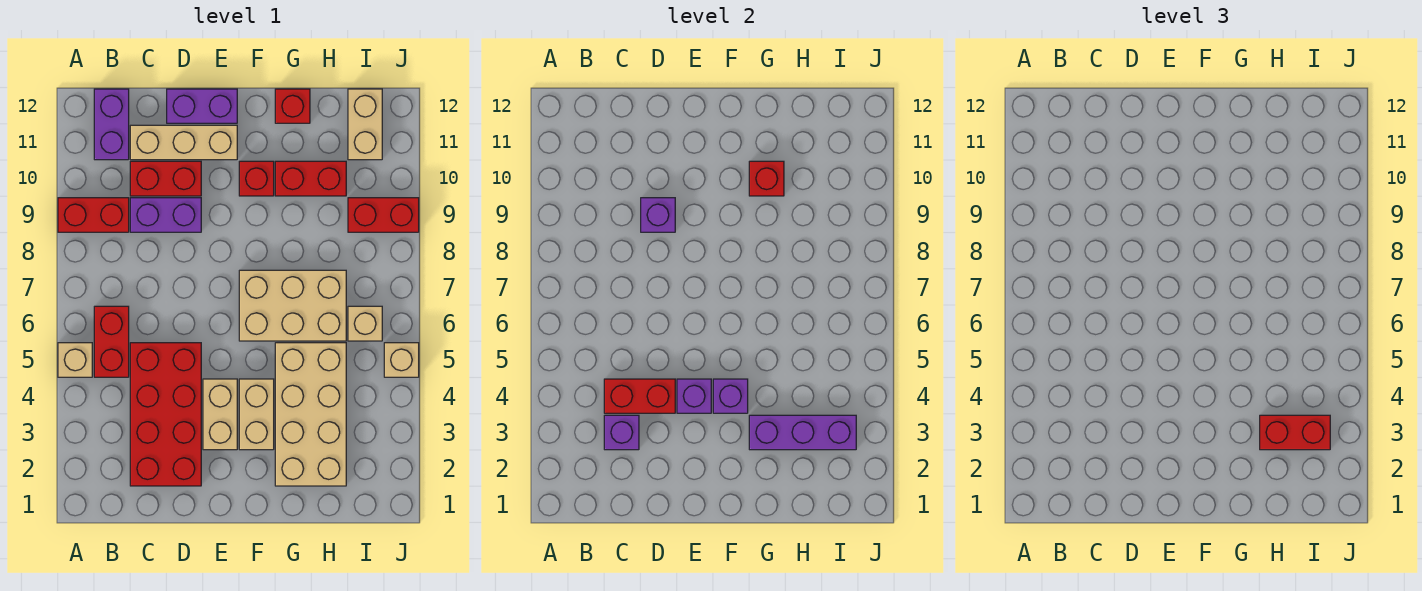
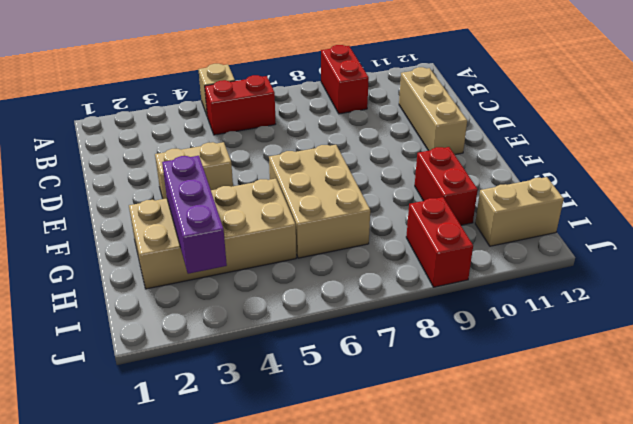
none -> purple brick B11:B12 level 1
none -> red brick C2:D5 level 1
none -> purple brick C9:D9 level 1

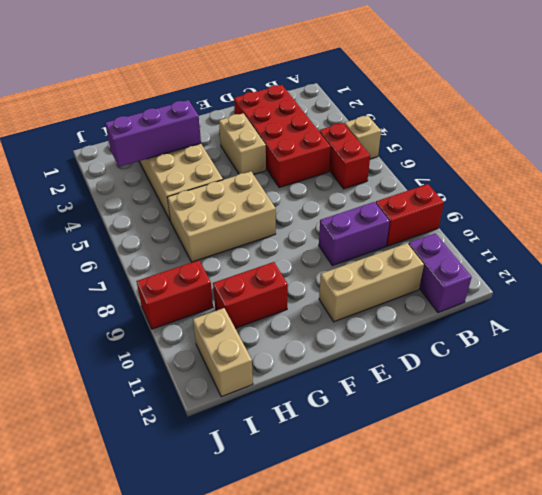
none -> red brick C10:D10 level 1
none -> purple brick D12:E12 level 1
none -> tan brick F3:F4 level 1

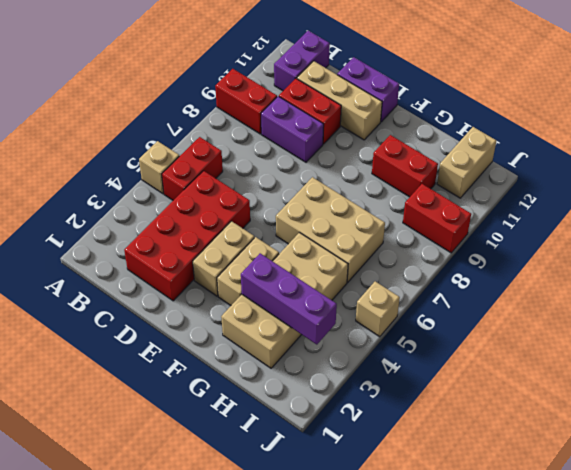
none -> red brick F10 level 1
none -> red brick G12 level 1
none -> tan brick I6 level 1

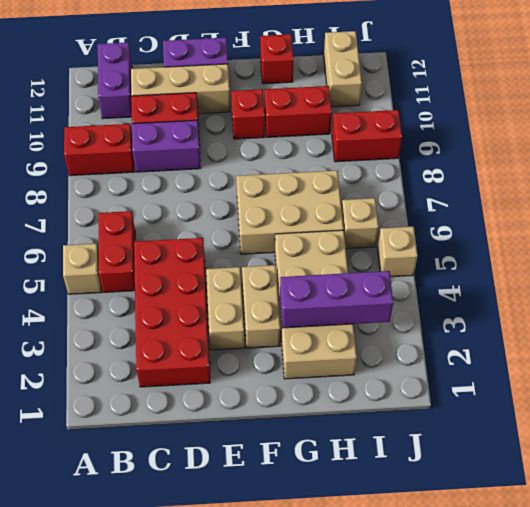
none -> purple brick C3 level 2
none -> red brick C4:D4 level 2
none -> purple brick D9 level 2

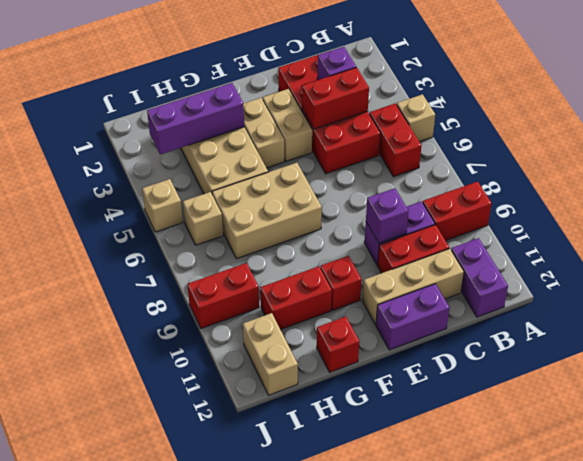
none -> purple brick E4 level 2
none -> purple brick F4 level 2
none -> red brick G10 level 2

